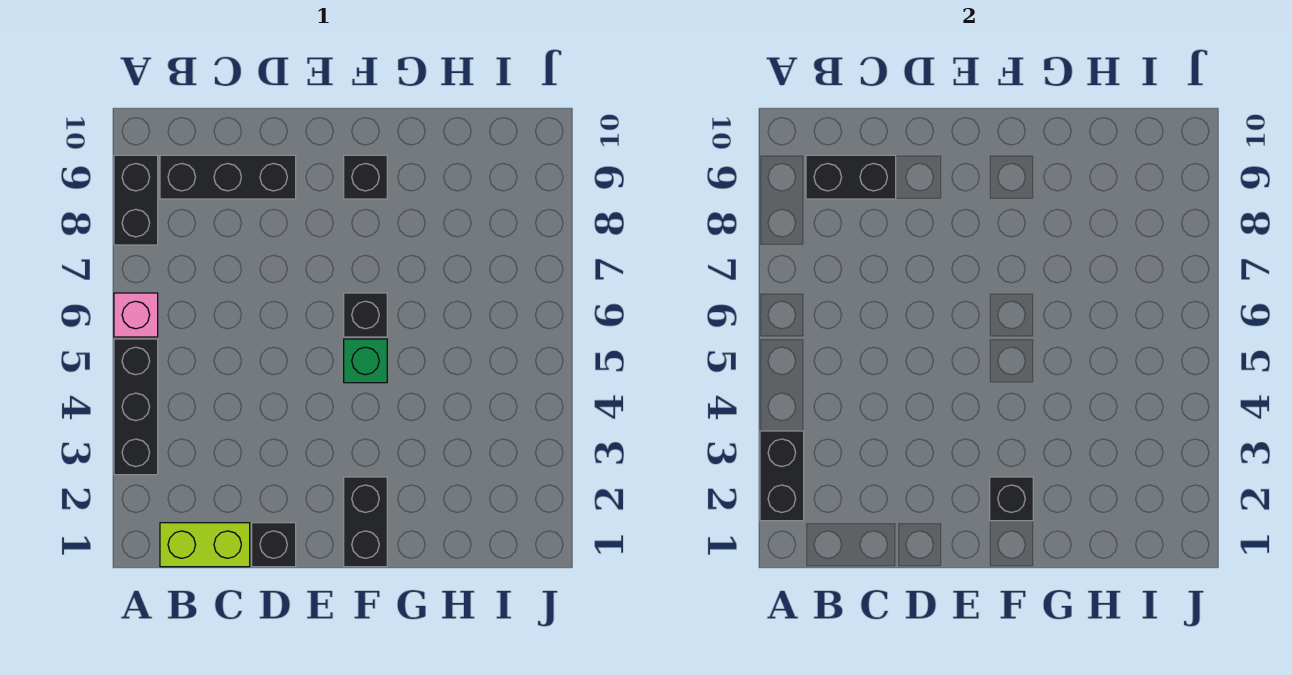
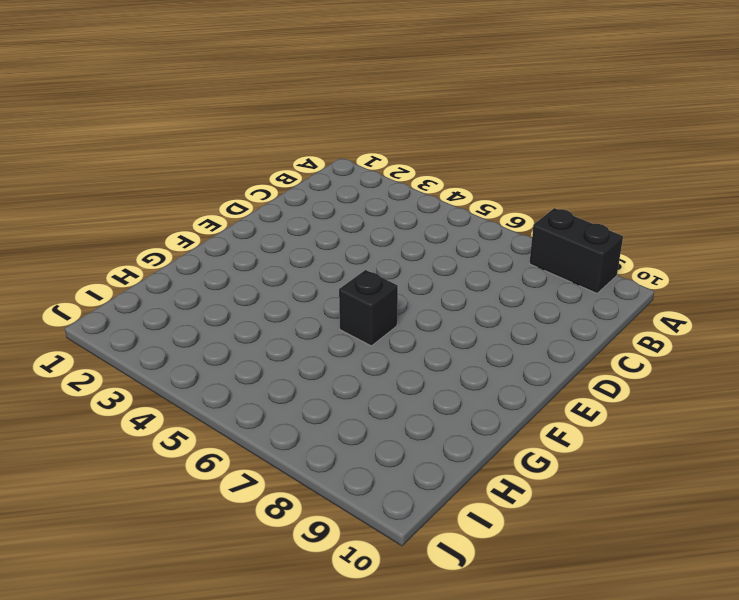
none -> black brick A3:A5 level 1
none -> pink brick A6 level 1
none -> lime brick B1:C1 level 1

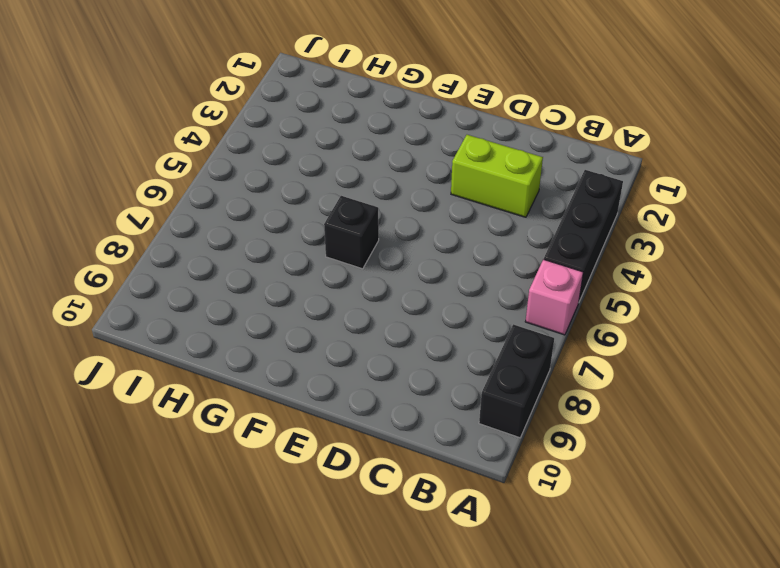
lime brick C3:D3 level 1 -> lime brick B1:C1 level 1
none -> black brick B9:D9 level 1
none -> black brick D1 level 1
none -> black brick F1:F2 level 1

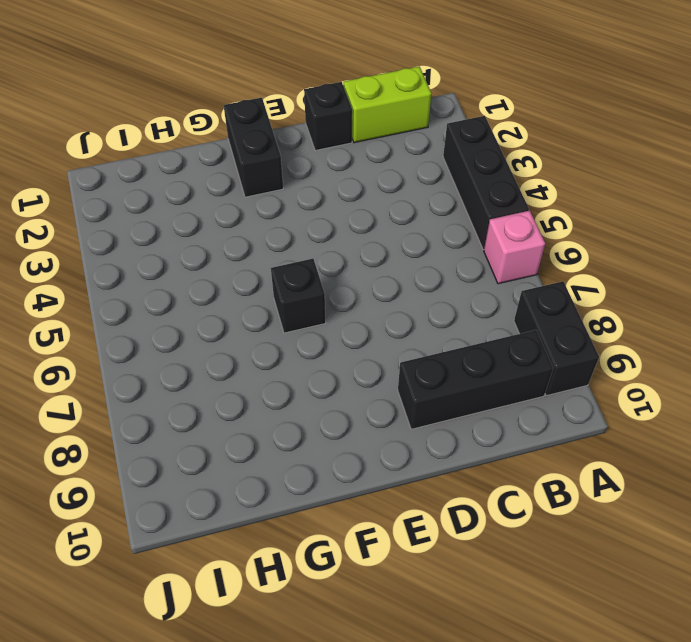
none -> green brick F5 level 1
none -> black brick F9 level 1
none -> black brick A2:A3 level 2

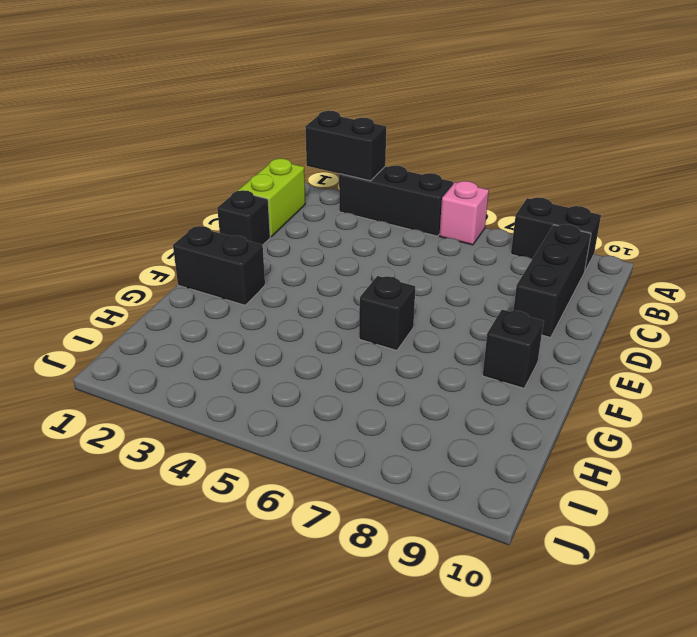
none -> green brick F5 level 1
none -> black brick B9:C9 level 2
none -> black brick F2 level 2

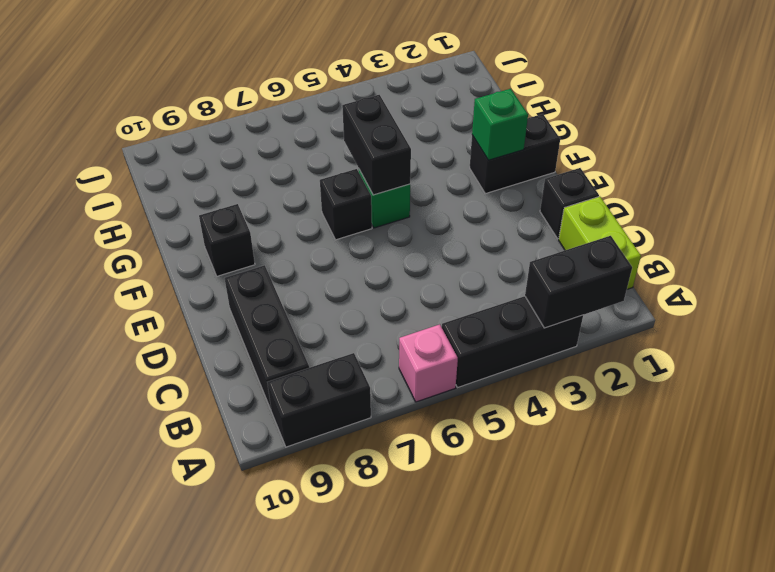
green brick F2 level 2 -> black brick F2 level 2
black brick F5:G5 level 2 -> black brick B9:C9 level 2

